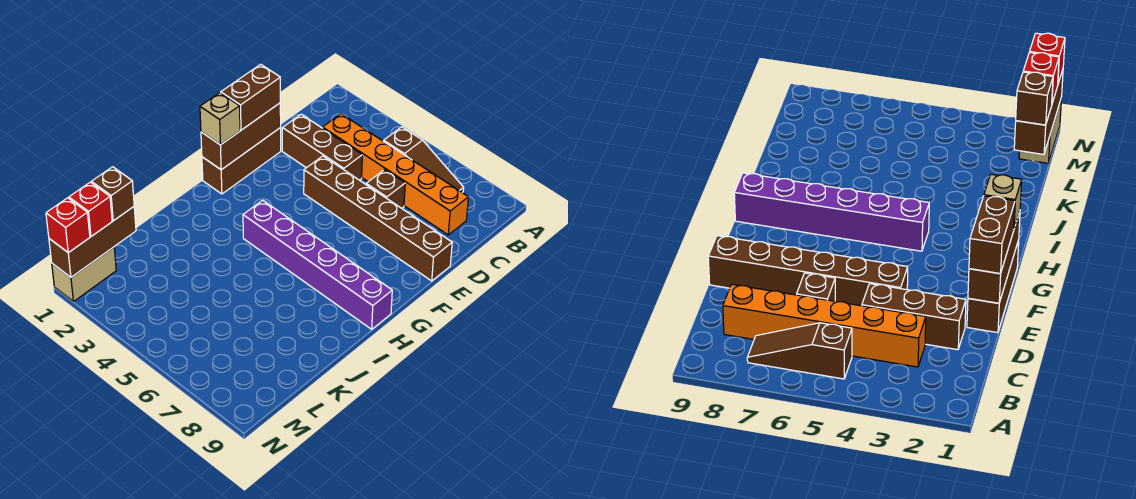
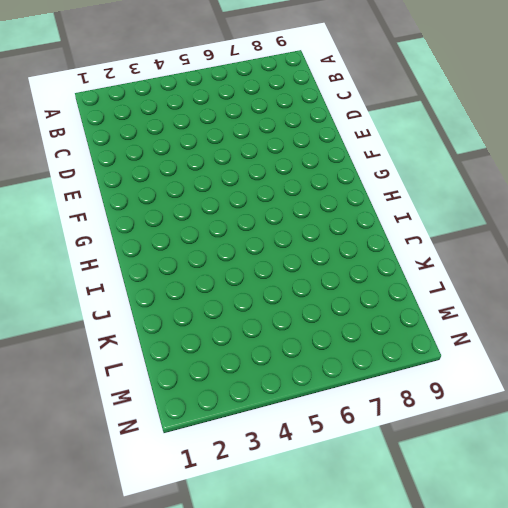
none -> brown slope B5:B7 level 1 top 5
none -> orange brick C3:C8 level 1
none -> brown brick D2:D4 level 1

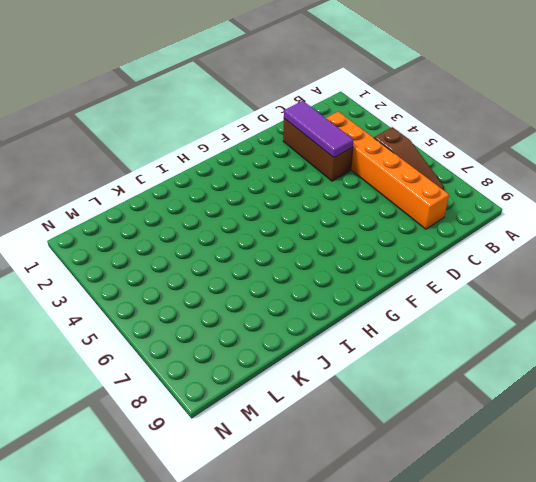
purple tile D2:D4 level 2 -> none
none -> brown brick D6 level 1
none -> brown brick E1:G1 level 1
none -> brown brick E4:E9 level 1

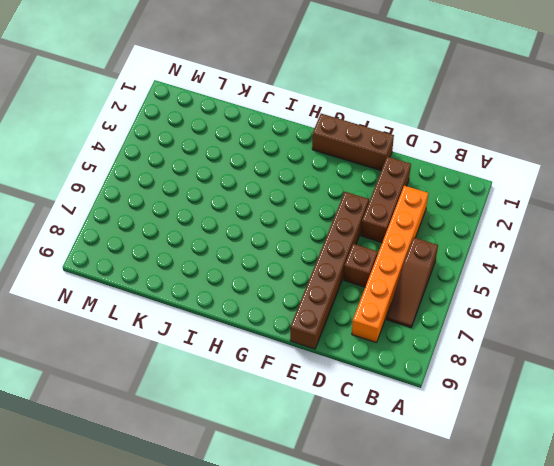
none -> purple brick H4:H9 level 1
none -> tan brick M1:N1 level 1
none -> brown brick E1:G1 level 2

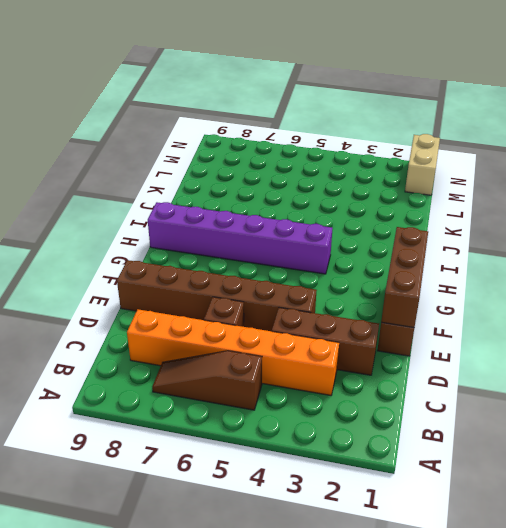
none -> brown brick L1:N1 level 2
none -> brown brick E1:F1 level 3
none -> tan brick G1 level 3

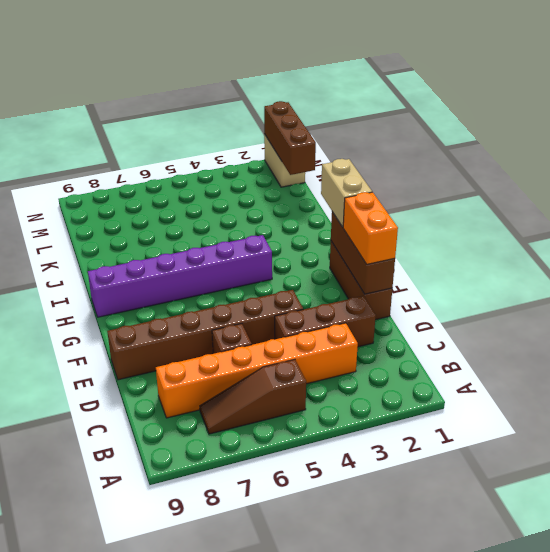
orange brick E1:F1 level 3 -> brown brick E1:F1 level 3
tan brick G1:H1 level 3 -> tan brick G1 level 3
none -> brown brick L1 level 3
none -> red brick M1 level 3
none -> red brick N1 level 3

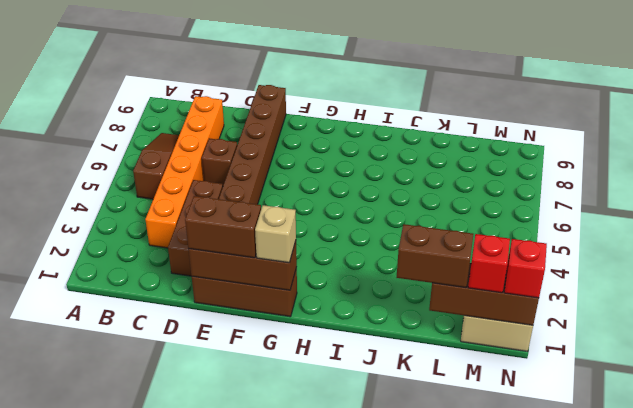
brown brick K1:L1 level 3 -> brown brick L1 level 3
none -> purple brick H4:H9 level 1

